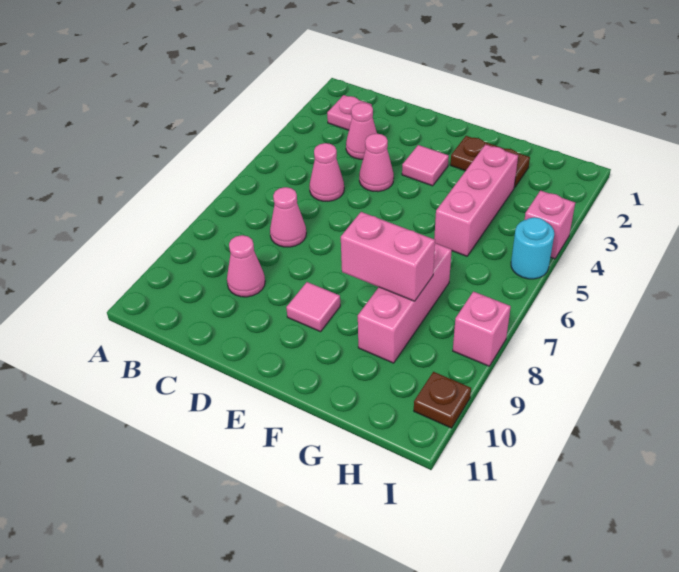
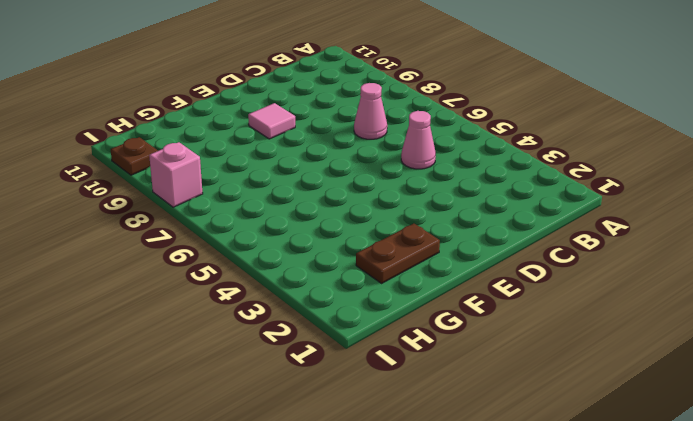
none -> pink plate B2 level 1
none -> pink cone C3 level 1
none -> pink cone C9 level 1

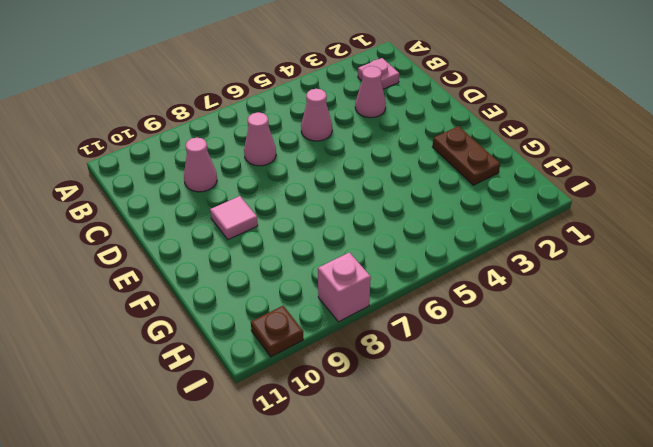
none -> pink cone D4 level 1
none -> pink tile E3 level 1
none -> pink brick G3:G5 level 1

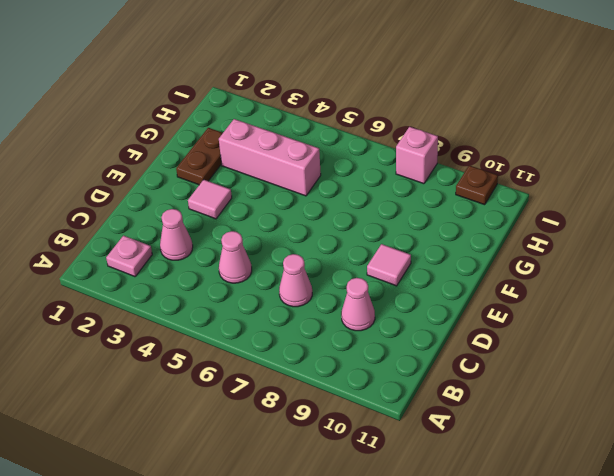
none -> pink cone D4 level 1
none -> pink brick G7:G9 level 1
none -> pink brick I4 level 1

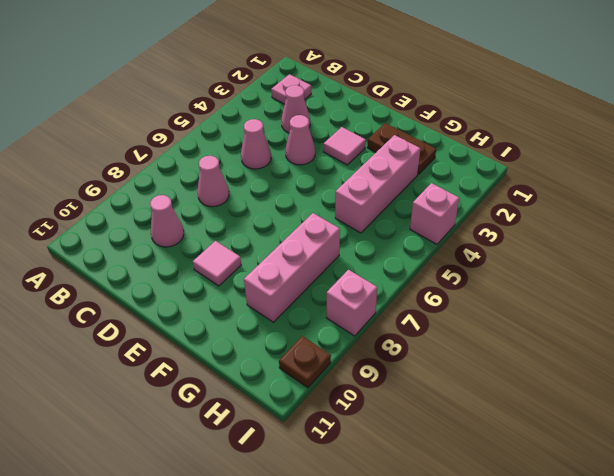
none -> cyan round brick I5 level 1
none -> pink brick F8:G8 level 2

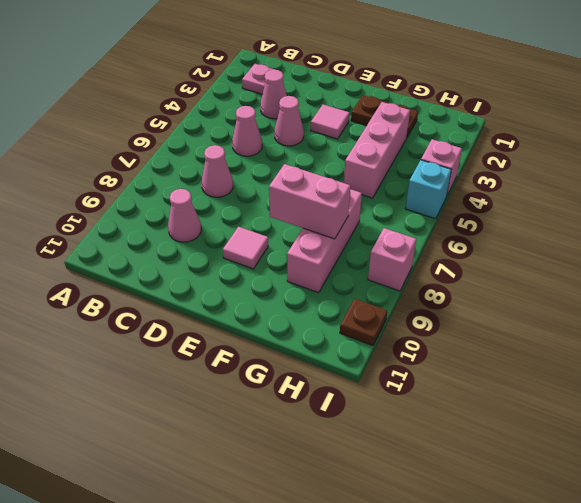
cyan brick I5 level 1 -> cyan round brick I5 level 1

